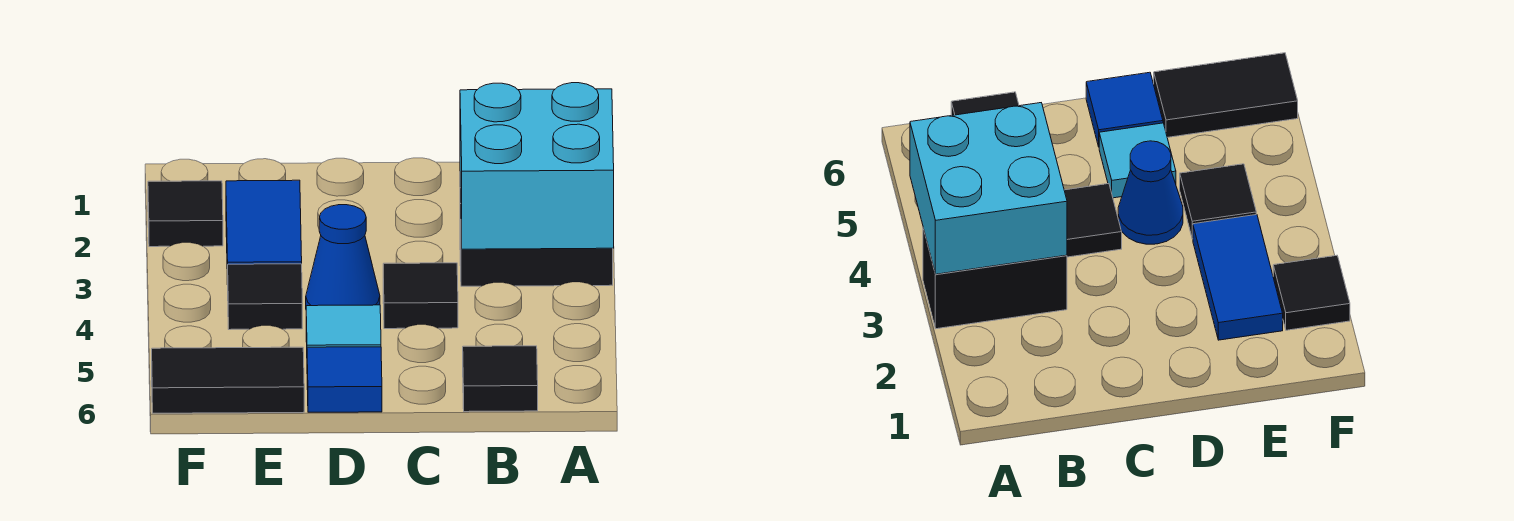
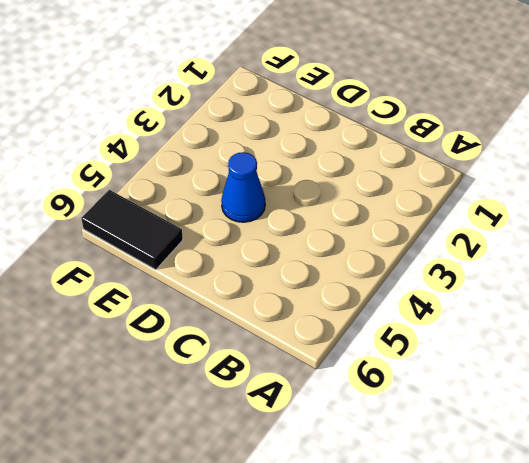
none -> black brick A3:B3 level 1
none -> black tile B6 level 1

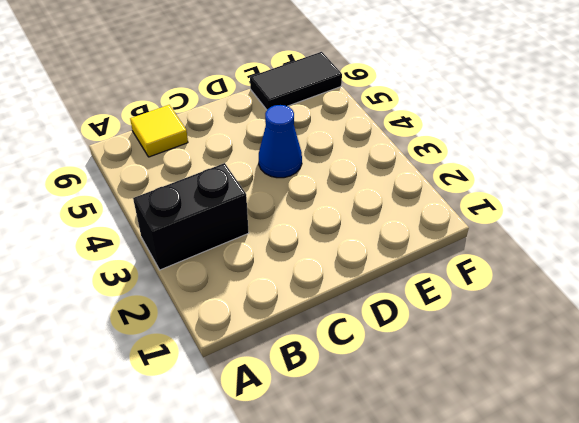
yellow tile B6 level 1 -> black tile B6 level 1
none -> black tile C4 level 1
none -> cyan tile D5 level 1

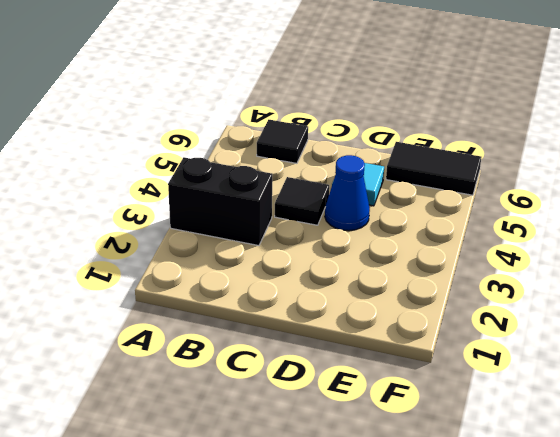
none -> blue tile D6 level 1
none -> blue tile E2:E3 level 1

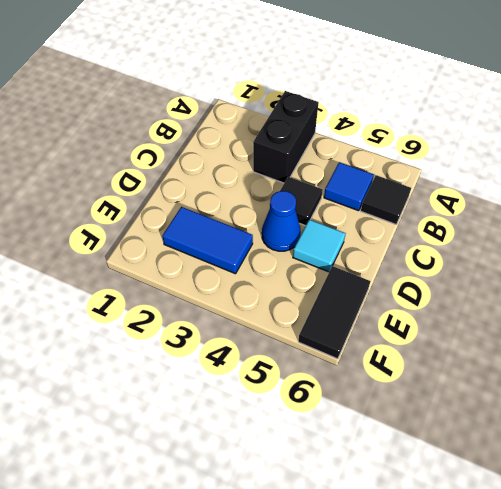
blue tile B5 level 1 -> blue tile D6 level 1
none -> black tile E4 level 1
none -> black tile F2 level 1

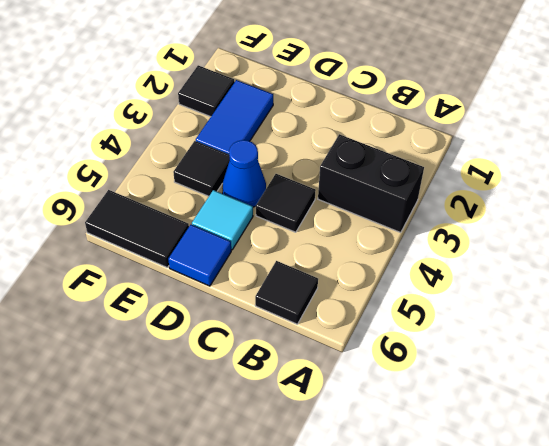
none -> cyan brick A3:B4 level 2

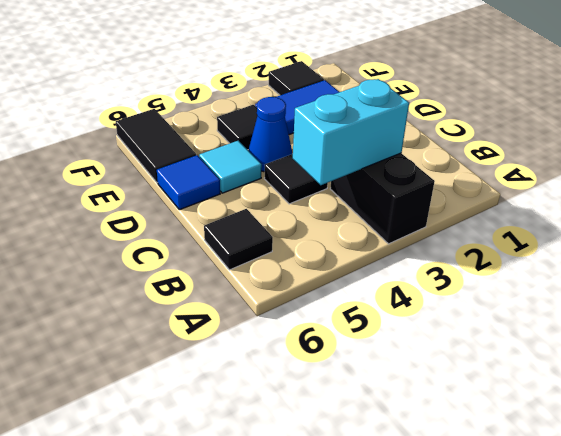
cyan brick B3:B4 level 2 -> cyan brick A3:B4 level 2

